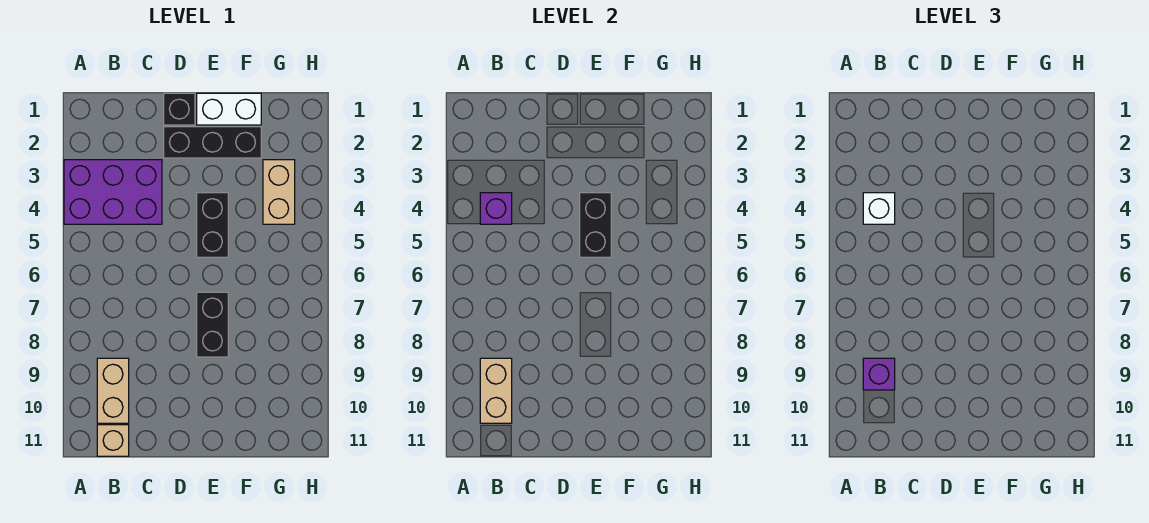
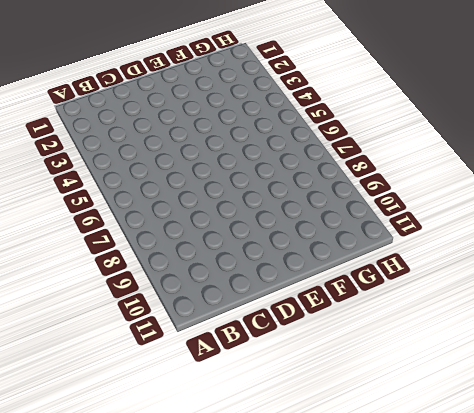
none -> purple brick A3:C4 level 1
none -> tan brick B9:B10 level 1
none -> tan brick B11 level 1

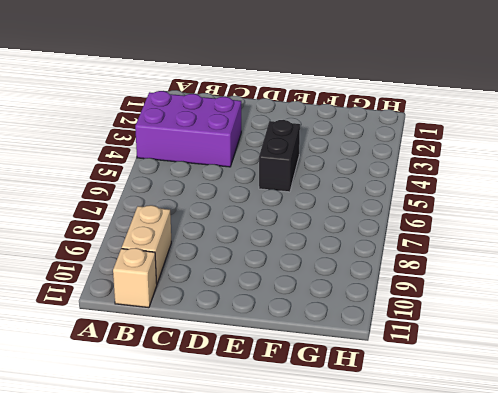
none -> black brick D1 level 1
none -> black brick D2:F2 level 1
none -> white brick E1:F1 level 1

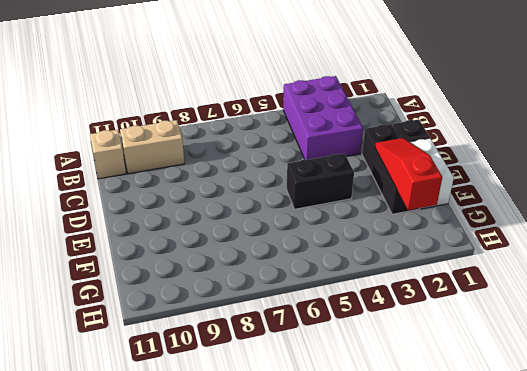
red slope E2:G2 level 2 top G -> none
none -> black brick E7:E8 level 1
none -> tan brick G3:G4 level 1
none -> purple brick B4 level 2

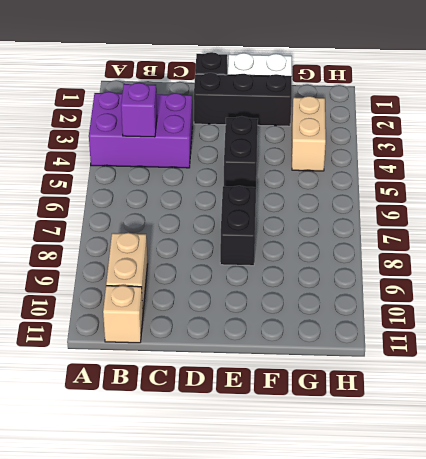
none -> tan brick B9:B10 level 2
none -> black brick E4:E5 level 2
none -> white brick B4 level 3

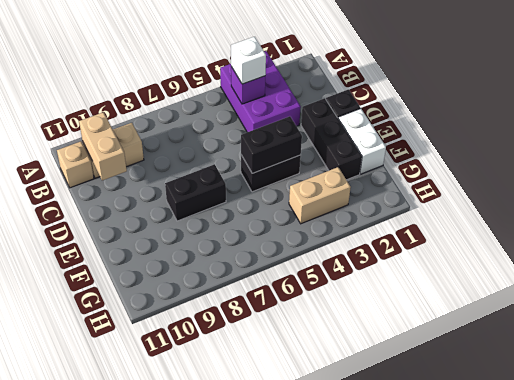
tan brick B10:C10 level 2 -> tan brick B9:B10 level 2
none -> purple brick B9 level 3

